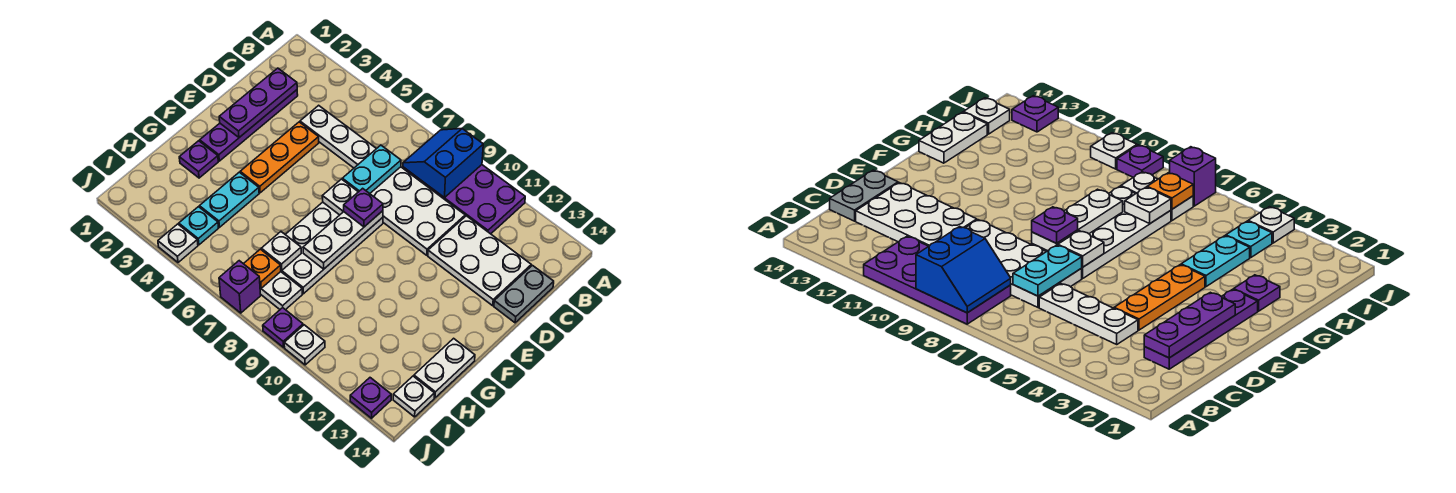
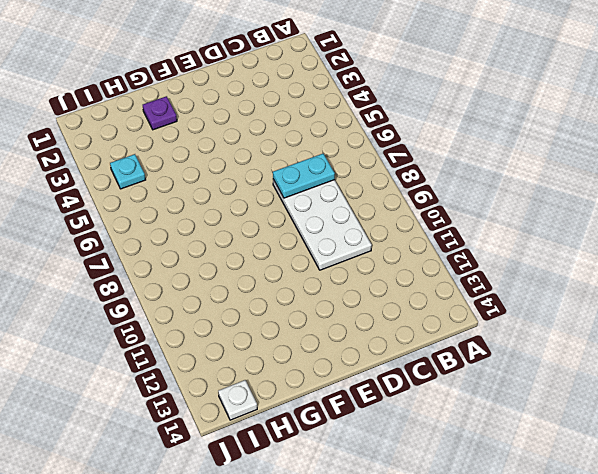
none -> purple plate A8:B11 level 1
none -> purple plate C2:F2 level 1
none -> white plate C4:C6 level 1

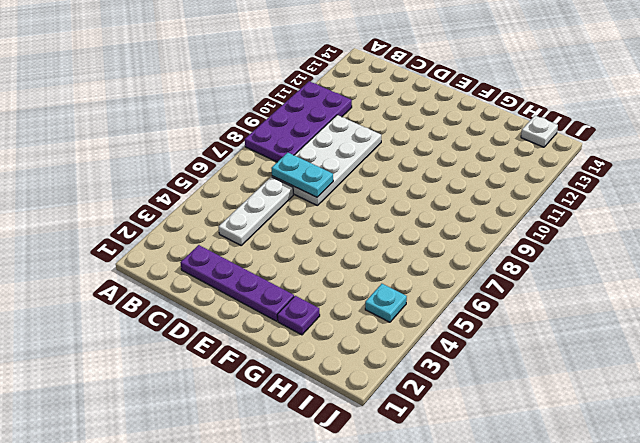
none -> white plate C11:D13 level 1
none -> grey plate C14:D14 level 1
none -> orange plate D4:F4 level 1

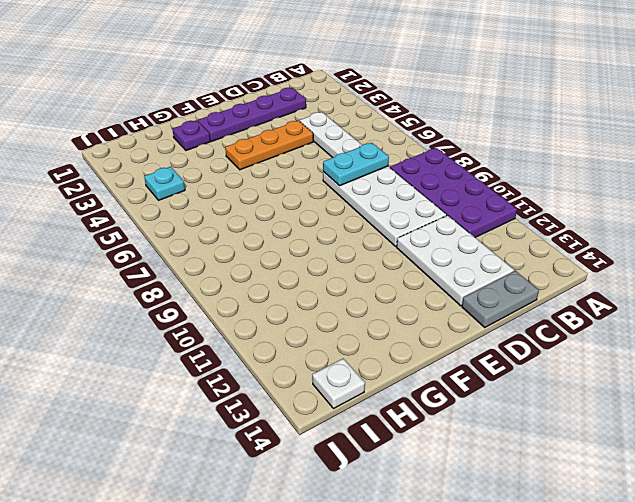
none -> white plate E7:H8 level 1
none -> cyan plate G4:H4 level 1
none -> white plate G14:H14 level 1

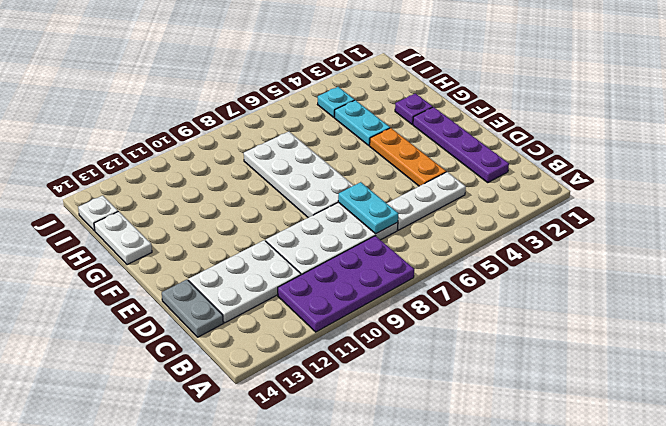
none -> white plate I7:I8 level 1
none -> white plate J4 level 1
none -> purple brick J7 level 1

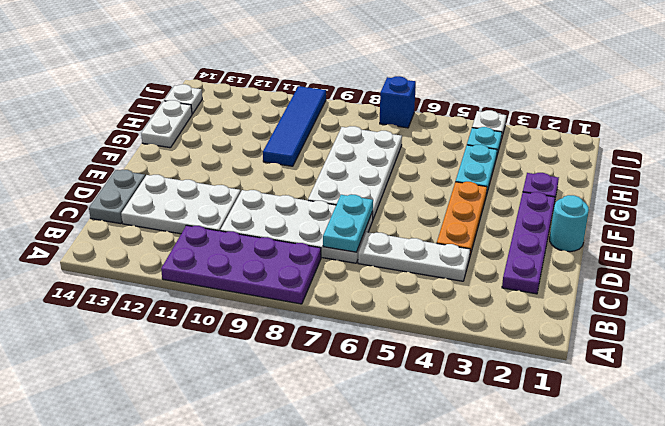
cyan round brick E1 level 1 -> none
blue tile G10:J10 level 1 -> white plate J10 level 1
blue brick J7 level 1 -> purple brick J7 level 1
none -> white plate I7:I8 level 1
none -> purple plate J9 level 1
none -> purple plate J13 level 1

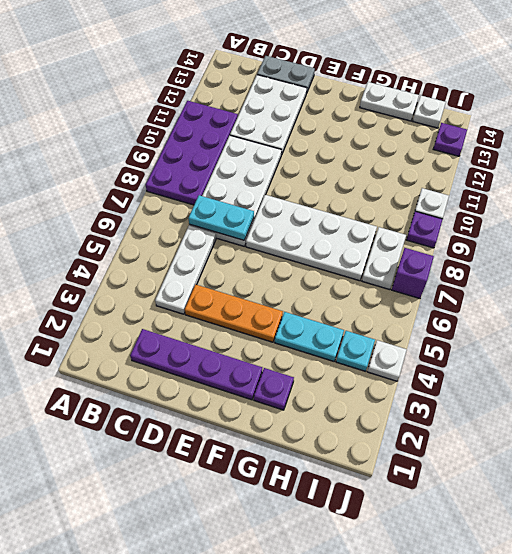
none -> blue slope A8:B9 level 2 top 9
none -> purple plate C2:E2 level 2
none -> white plate E7 level 2

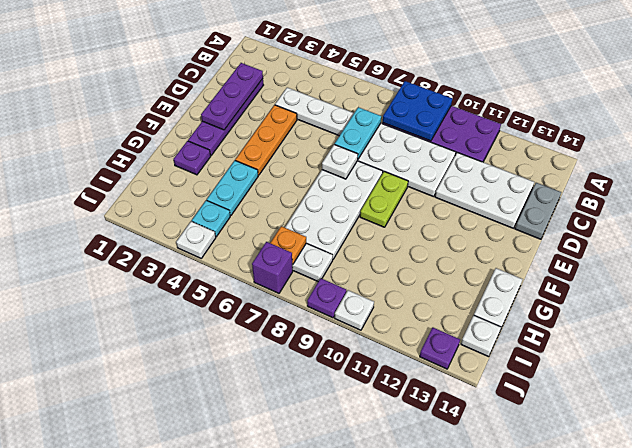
blue plate A8:B9 level 2 -> blue slope A8:B9 level 2 top 9
lime plate E9:F9 level 1 -> none
none -> white plate E8:G8 level 2
none -> white plate H7 level 2
none -> purple plate E8 level 3

